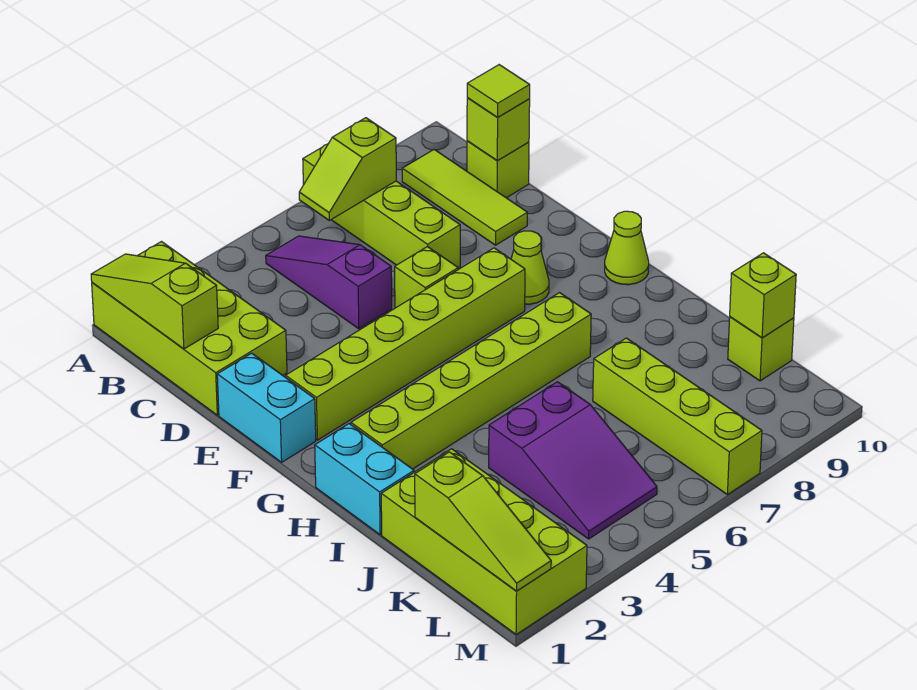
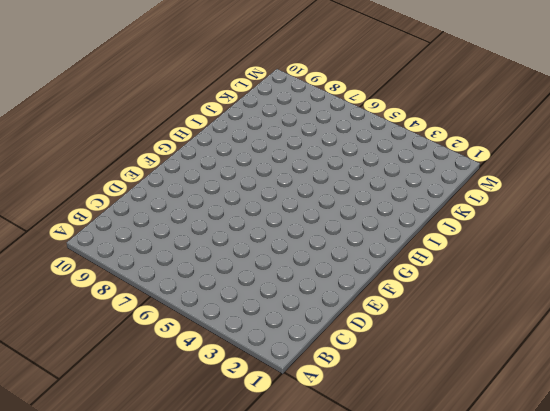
none -> lime brick A1:D2 level 1
none -> lime brick A7:D7 level 1
none -> purple slope B5:D5 level 1 top D

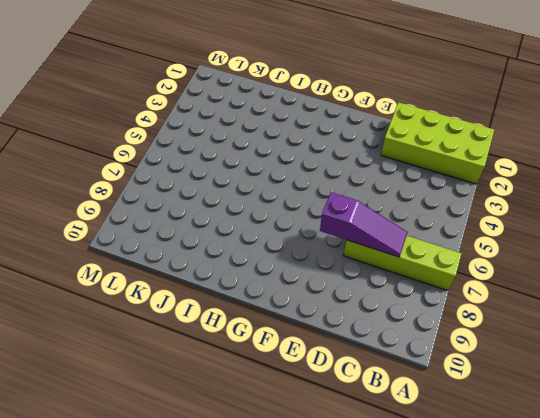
purple slope C7:E7 level 2 top E -> purple slope B5:D5 level 1 top D
none -> lime tile B9:D9 level 1
none -> lime brick C10 level 1
none -> cyan brick E1:F1 level 1

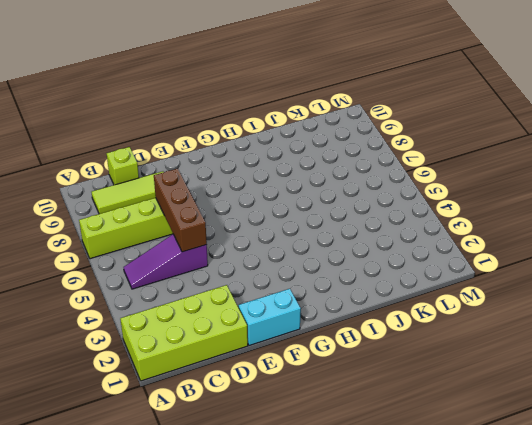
brown brick D5:D7 level 2 -> none
none -> lime brick E6 level 1
none -> lime brick F2:F7 level 1
none -> lime cone F8 level 1

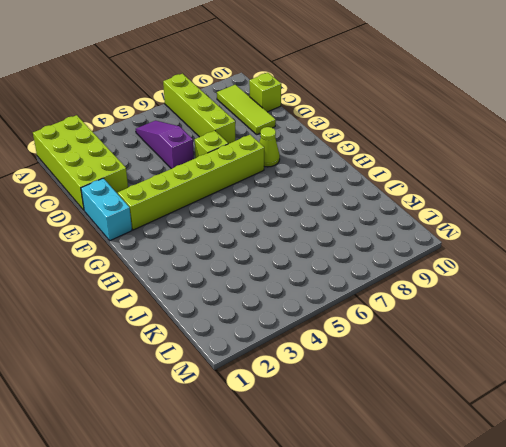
none -> lime cone G10 level 1
none -> cyan brick H1:I1 level 1
none -> lime brick H2:H7 level 1

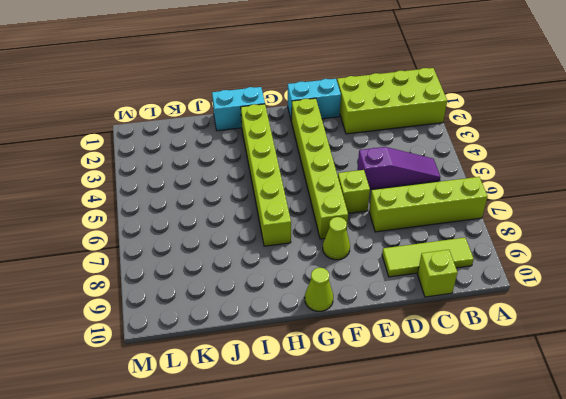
none -> lime brick J1:M2 level 1
none -> purple slope J4:L5 level 1 top J
none -> lime brick J7:M7 level 1

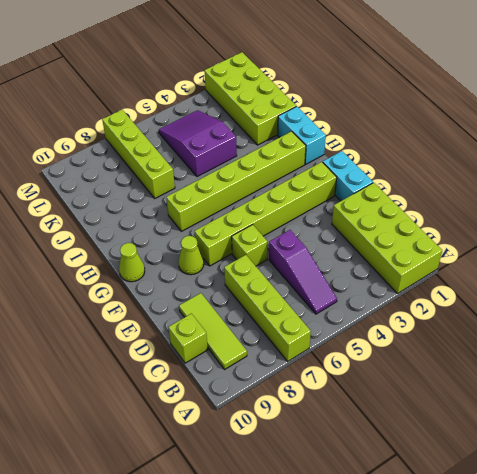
none -> lime brick K10 level 1
none -> lime slope A1:C1 level 2 top C
none -> lime slope B6:B7 level 2 top 7

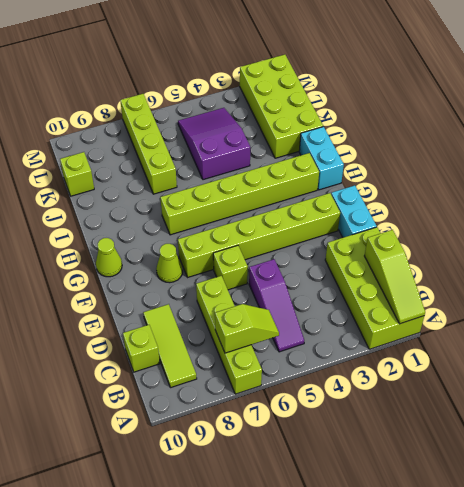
none -> lime brick C10 level 2
none -> lime slope K1:M1 level 2 top K
none -> lime brick K10 level 2

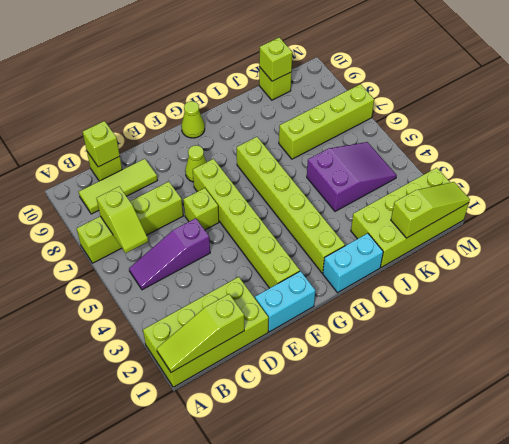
none -> lime tile C10 level 3

